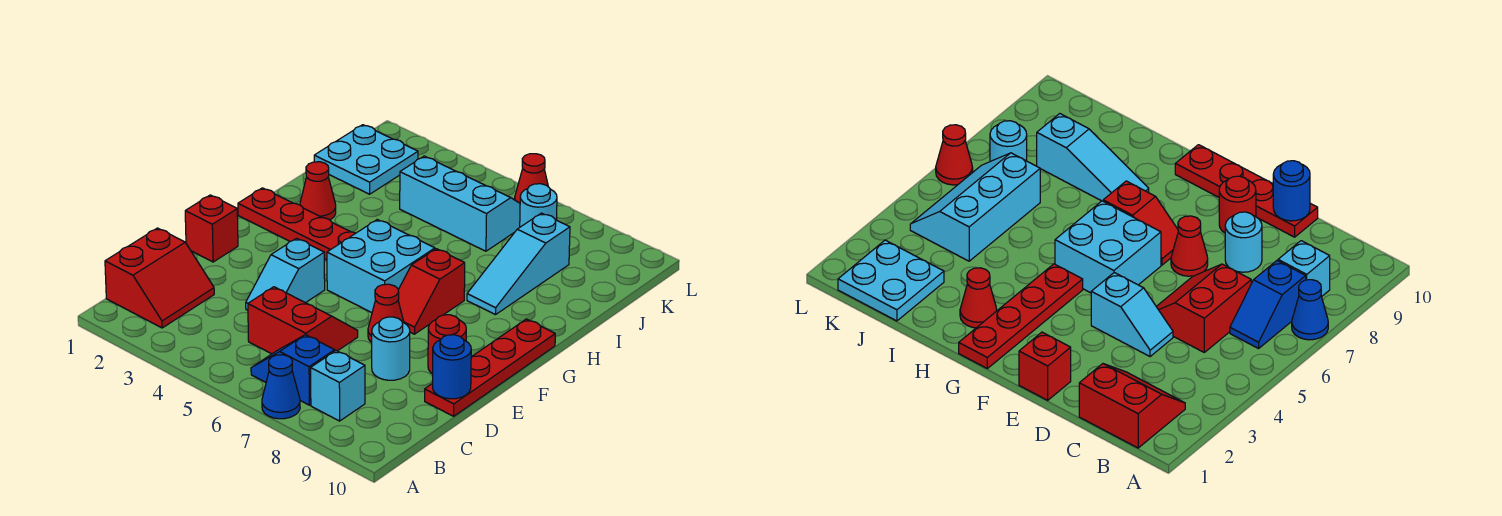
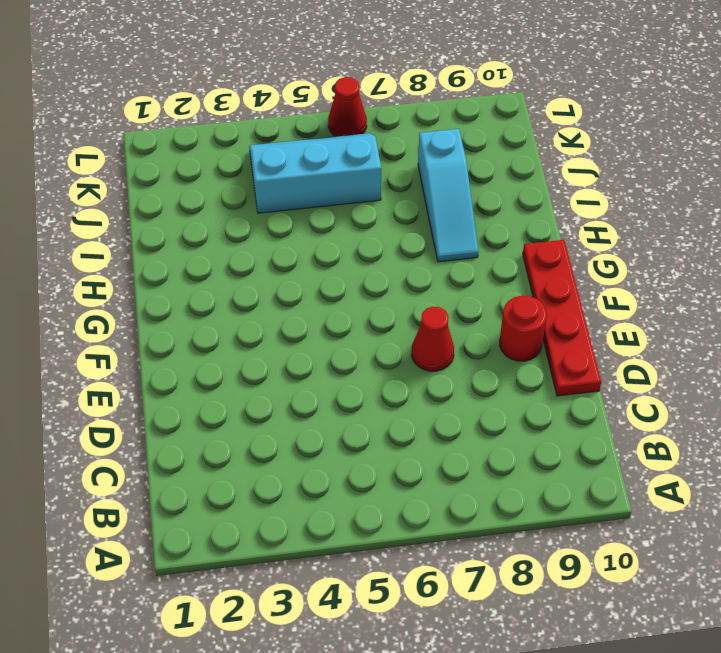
none -> blue cone A7 level 1
none -> red slope B1:C2 level 1 top 1
none -> blue slope B6:B7 level 1 top 7

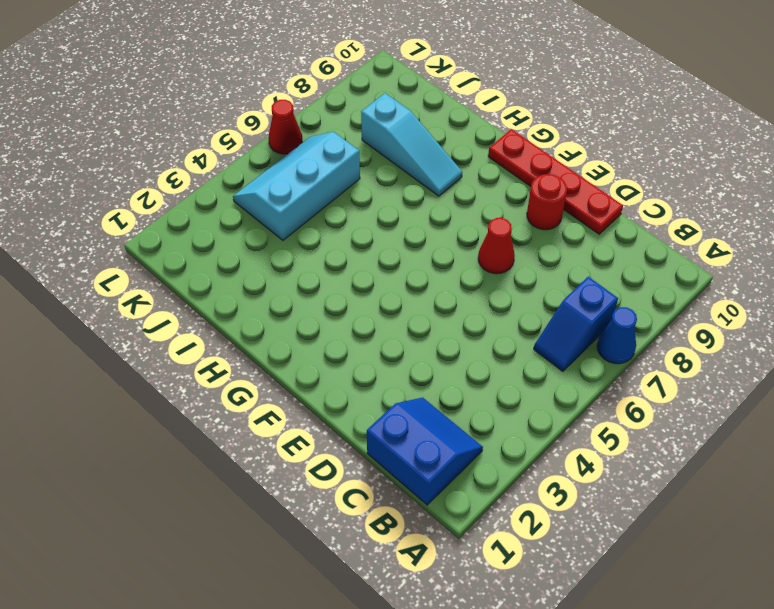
blue slope B1:C2 level 1 top 1 -> red slope B1:C2 level 1 top 1
none -> cyan brick B8 level 1
none -> red slope C5:D6 level 1 top C
none -> cyan slope D4:E4 level 1 top E

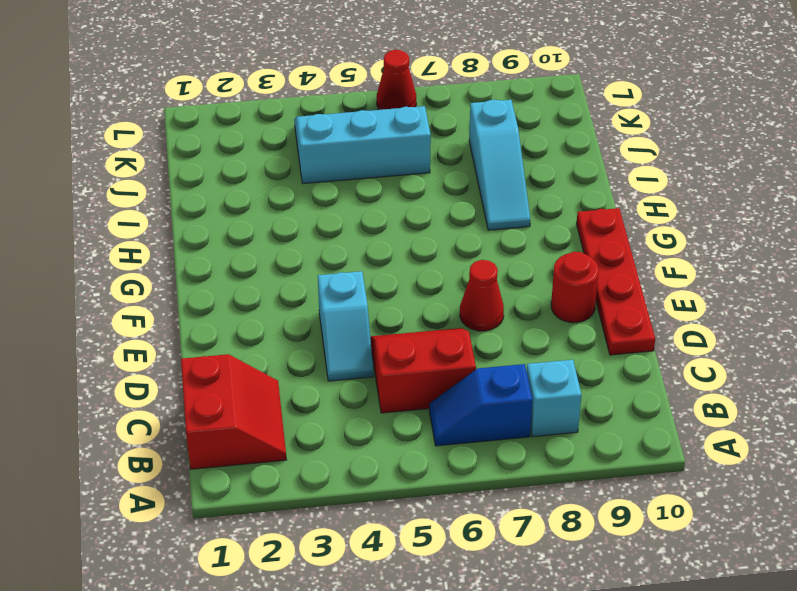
none -> blue cone A7 level 1
none -> cyan round brick D8 level 1
none -> red brick E1 level 1

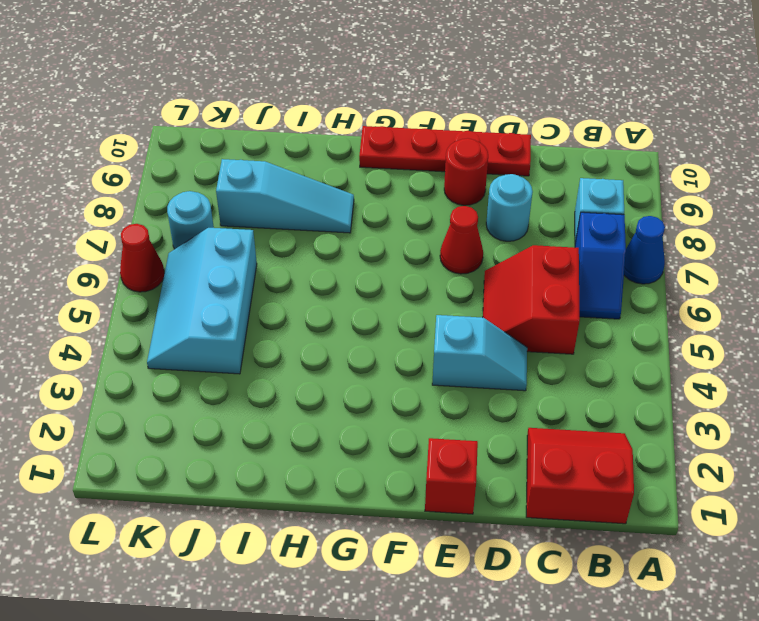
none -> cyan brick F5:G6 level 1
none -> red slope F7:G7 level 1 top G
none -> red plate G1:G4 level 1

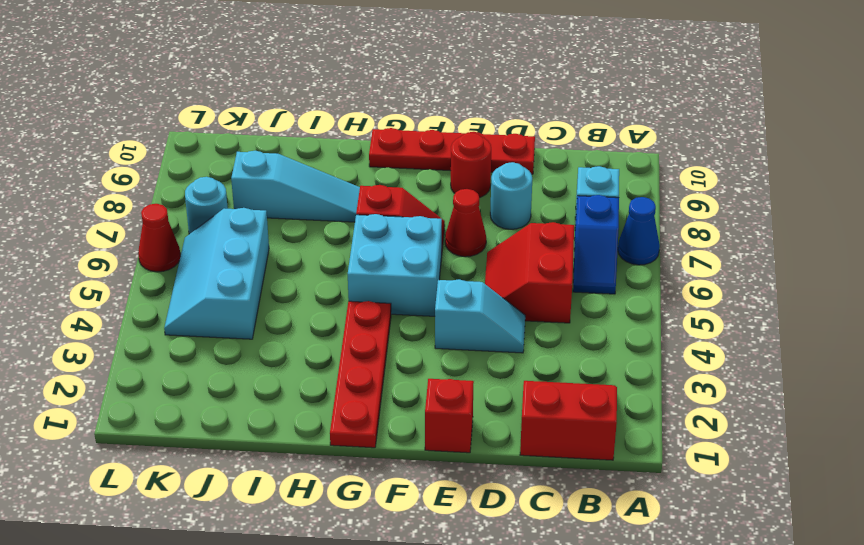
none -> red cone H2 level 1
none -> cyan plate J1:K2 level 1
none -> blue round brick D10 level 2

